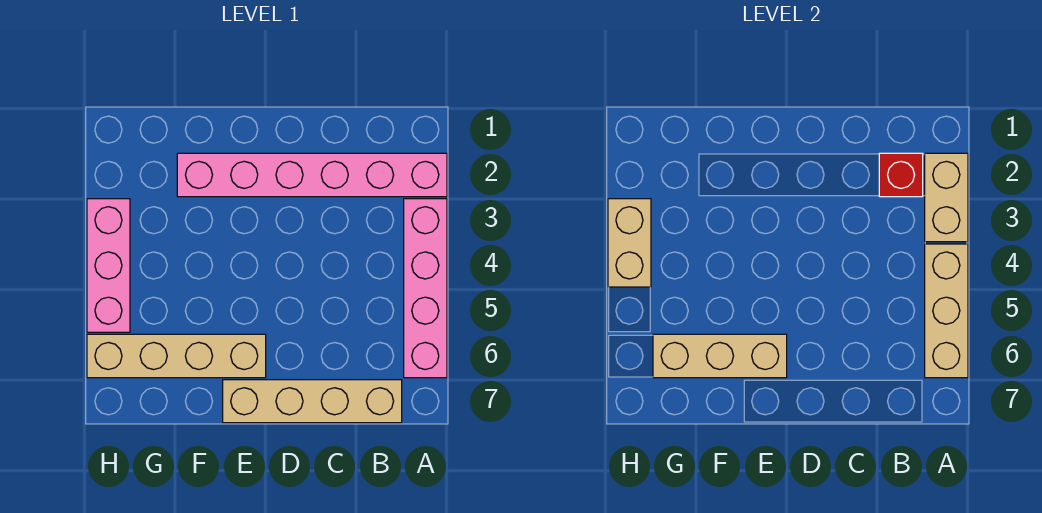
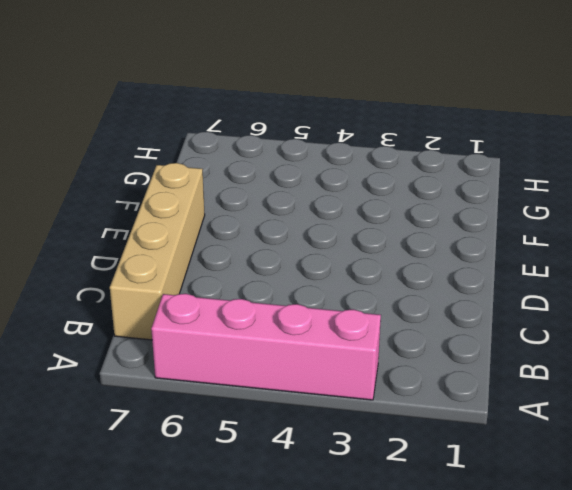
none -> pink brick A2:F2 level 1
none -> tan brick E6:H6 level 1

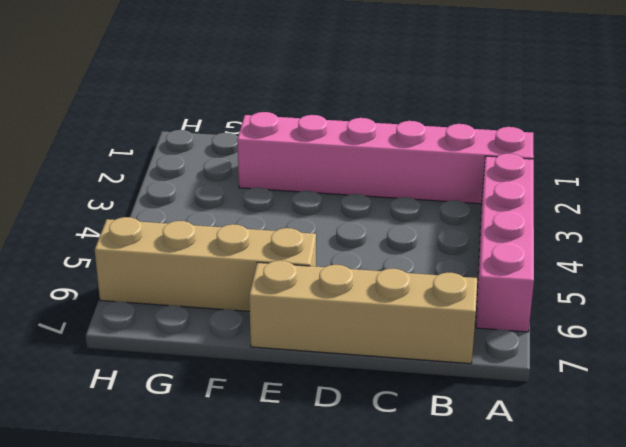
none -> pink brick H3:H5 level 1
none -> tan brick A2:A3 level 2

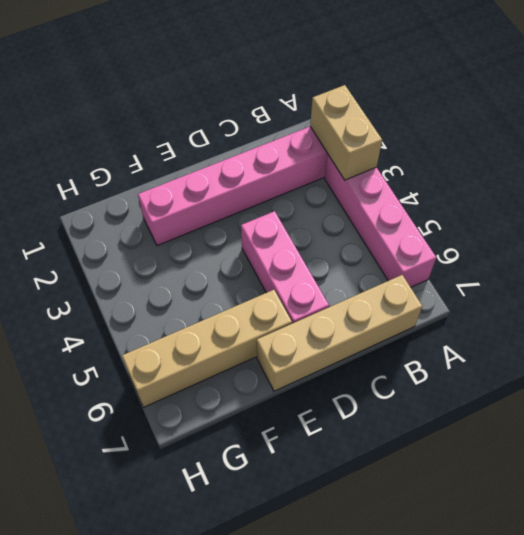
pink brick D4:D6 level 1 -> pink brick H3:H5 level 1
none -> tan brick A4:A6 level 2
none -> red brick B2 level 2

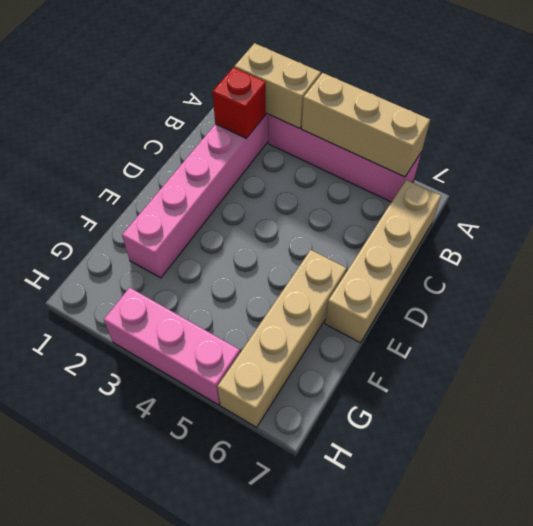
none -> tan brick E6:G6 level 2
none -> tan brick H3:H4 level 2

